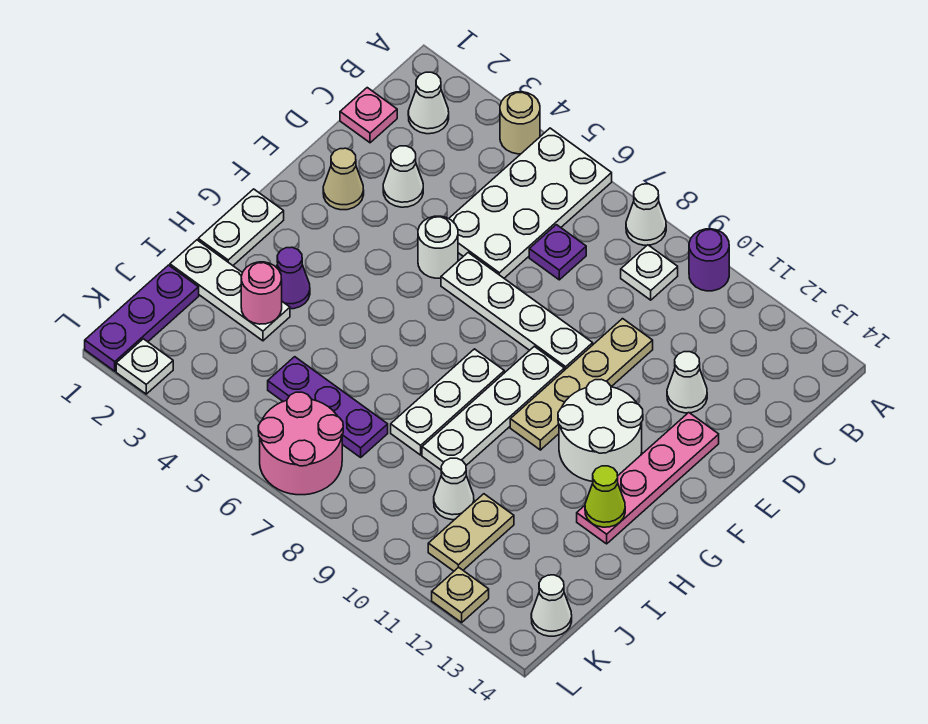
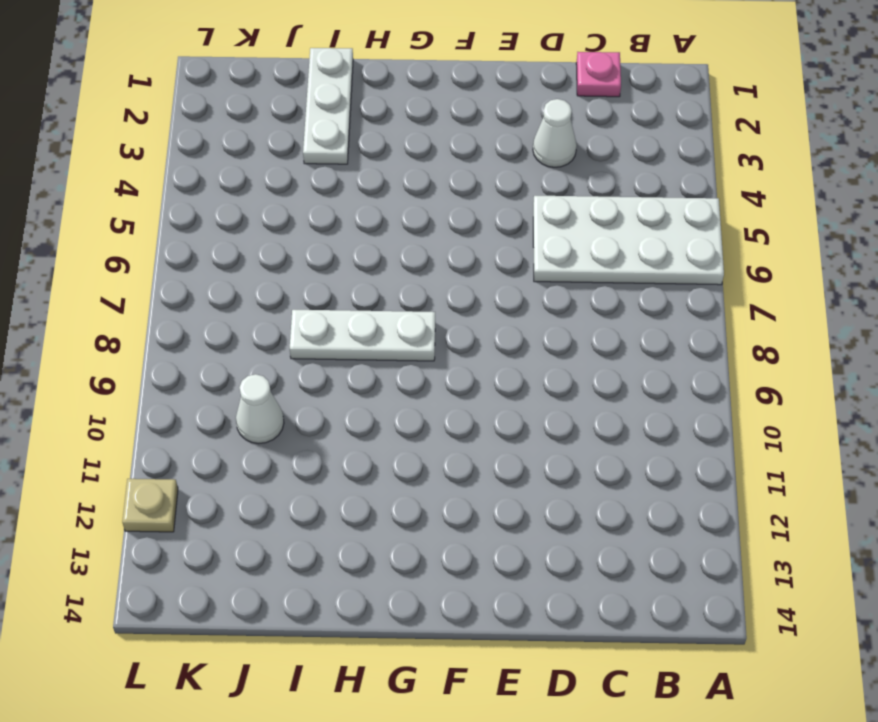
none -> tan round brick A4 level 1
none -> white cone A8 level 1
none -> purple round brick A10 level 1
none -> white cone B2 level 1

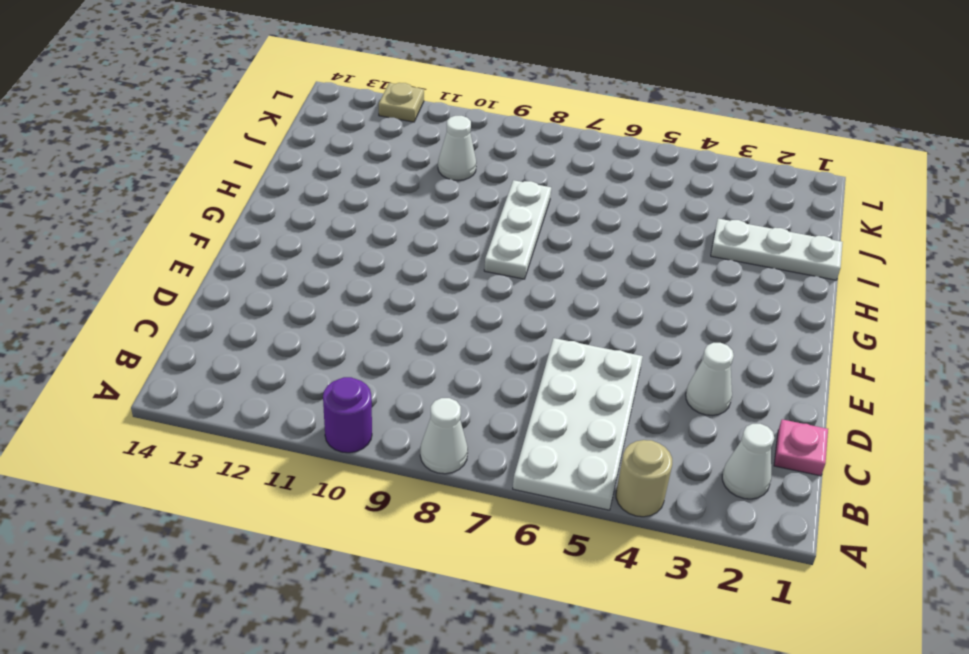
none -> white plate B9 level 1
none -> purple plate C7 level 1
none -> tan plate D10:G10 level 1
none -> white cone D12 level 1

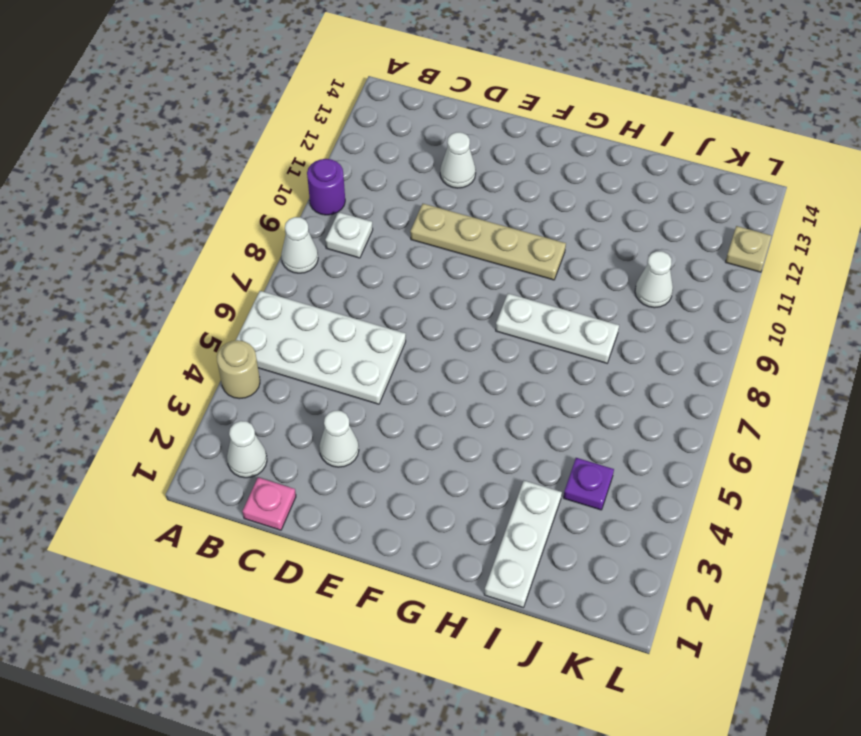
purple plate J4 level 1 -> purple plate C7 level 1
none -> tan cone E2 level 1
none -> white round brick E5 level 1
none -> white plate E6:E9 level 1
none -> pink plate E13:H13 level 1

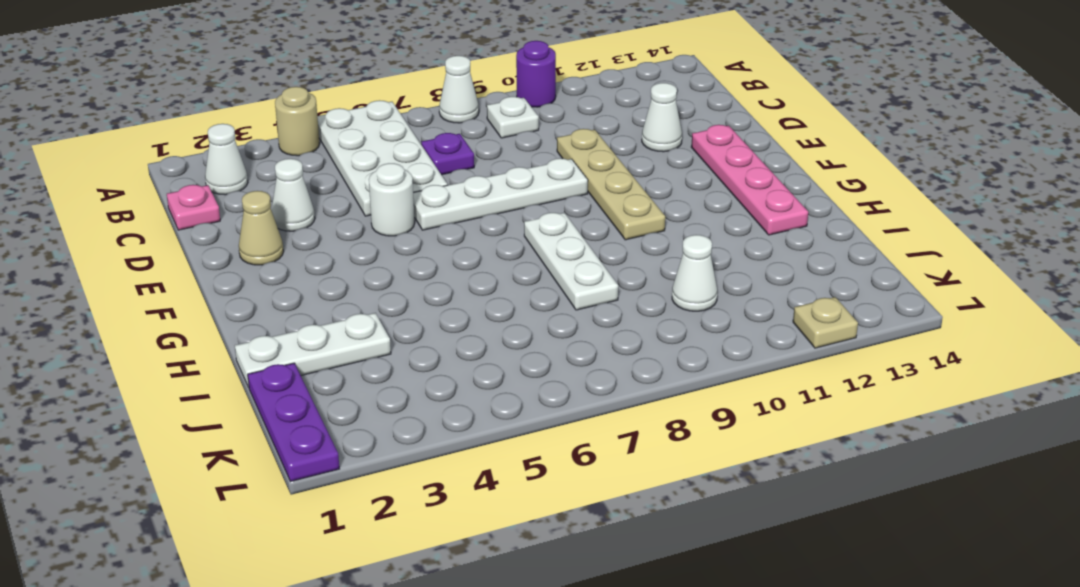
none -> white plate F9:I9 level 1
none -> white round brick F11:G12 level 1
none -> white plate G1:H1 level 1
none -> purple cone H3 level 1

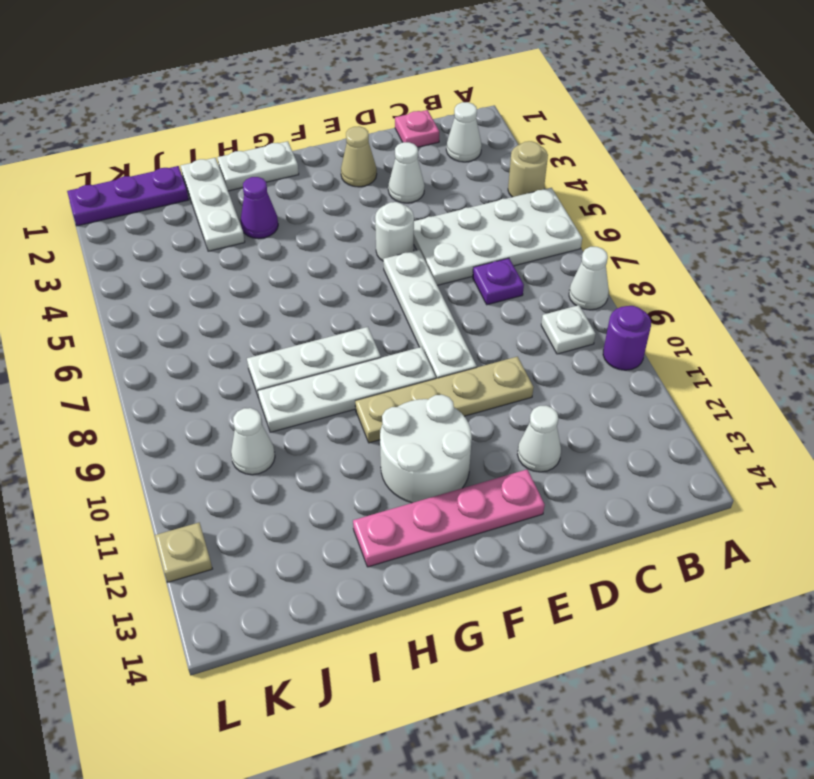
none -> purple plate J5:J7 level 1
none -> tan plate J11:K11 level 1
none -> pink round brick K6:L7 level 1
none -> white cone K14 level 1

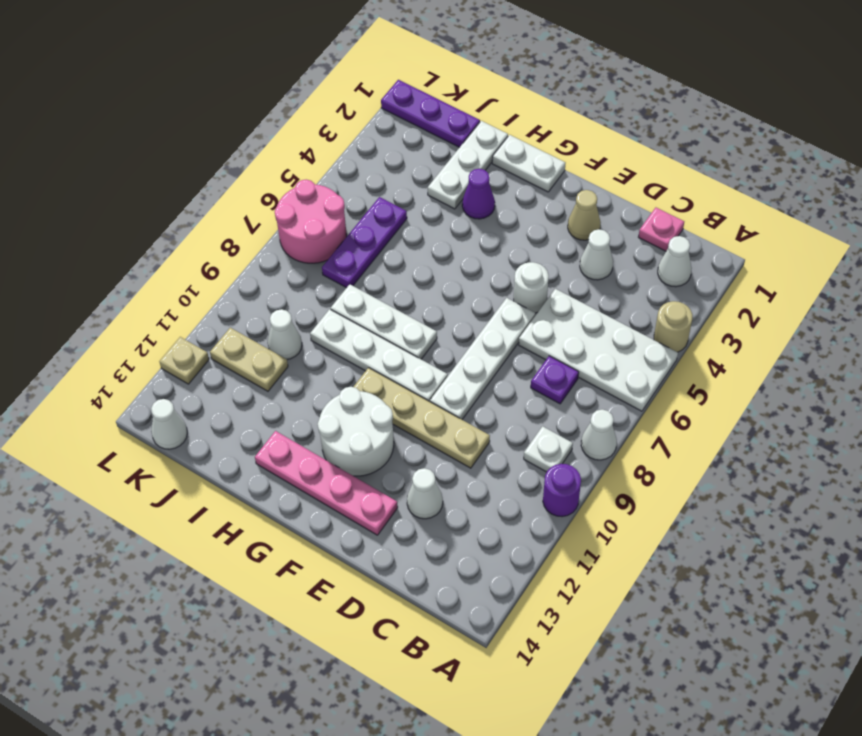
none -> white plate L2 level 1
none -> lime cone H13 level 2
none -> pink round brick I3 level 2

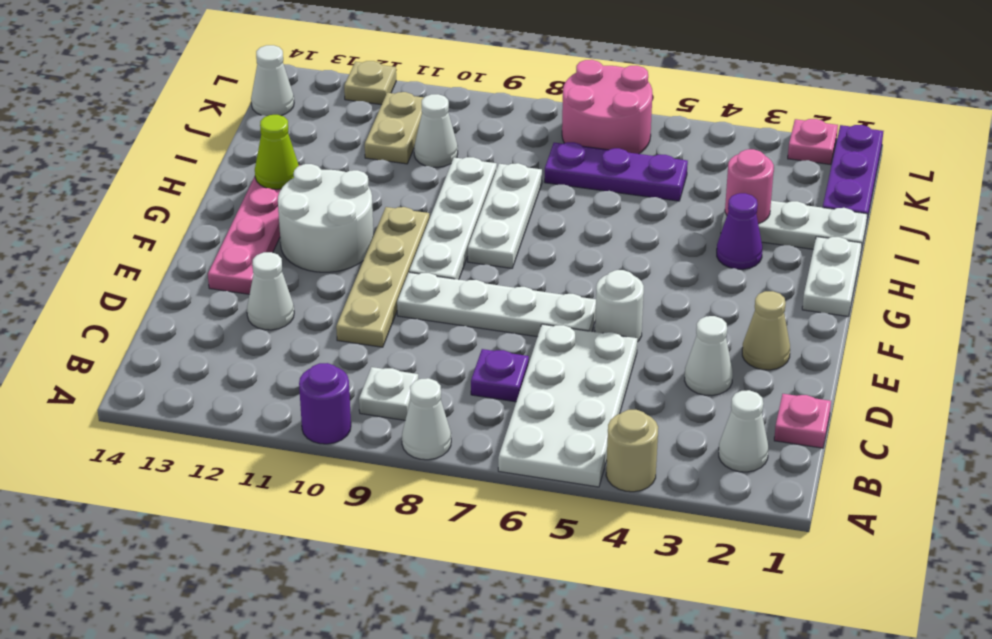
pink plate L2 level 1 -> white plate L2 level 1

